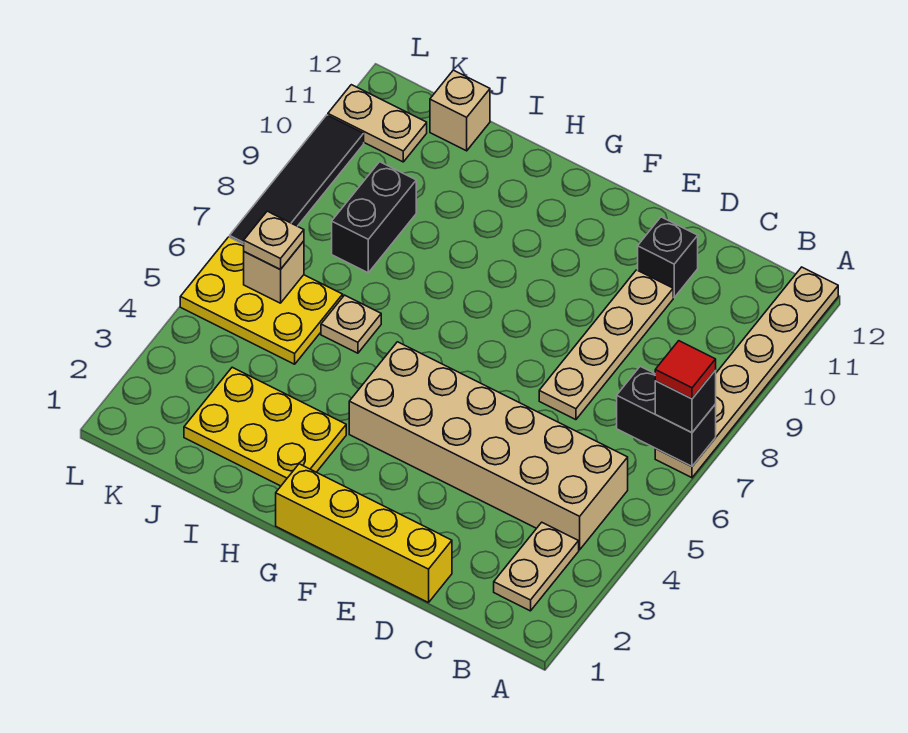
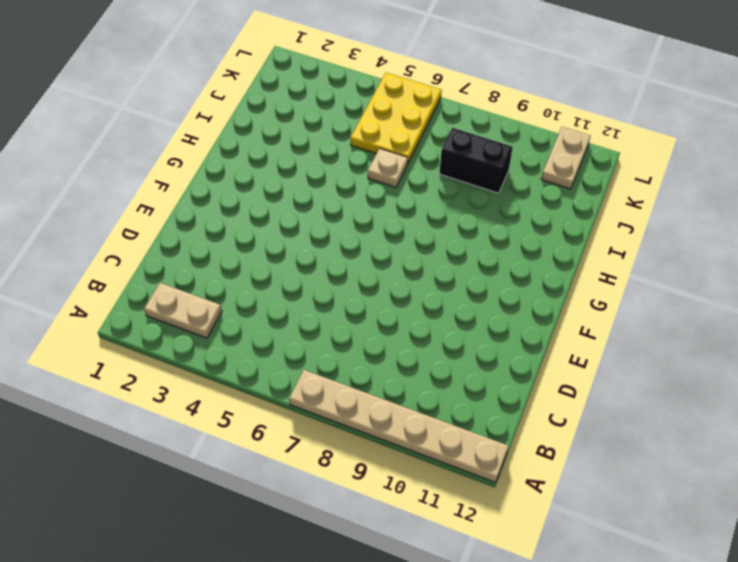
none -> tan brick B4:G5 level 1
none -> yellow brick D1:G1 level 1
none -> tan plate D7:D10 level 1

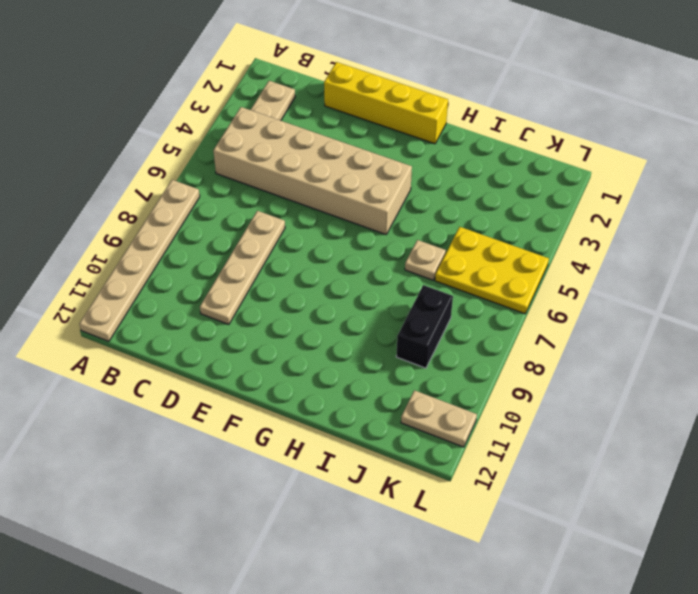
none -> black brick D11 level 1
none -> yellow plate H2:J3 level 1
none -> tan brick J12 level 1

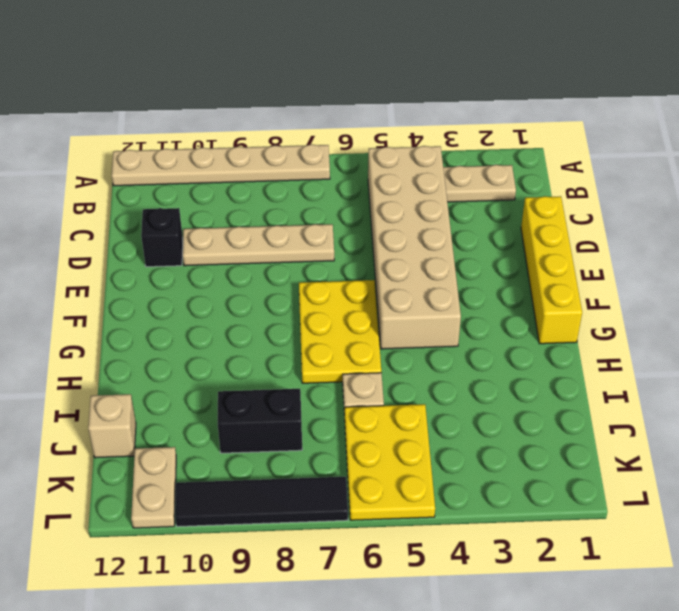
yellow plate F6:H7 level 1 -> yellow plate H2:J3 level 1
none -> black brick A7:B7 level 2
none -> tan brick K6 level 2
none -> black brick A7 level 3

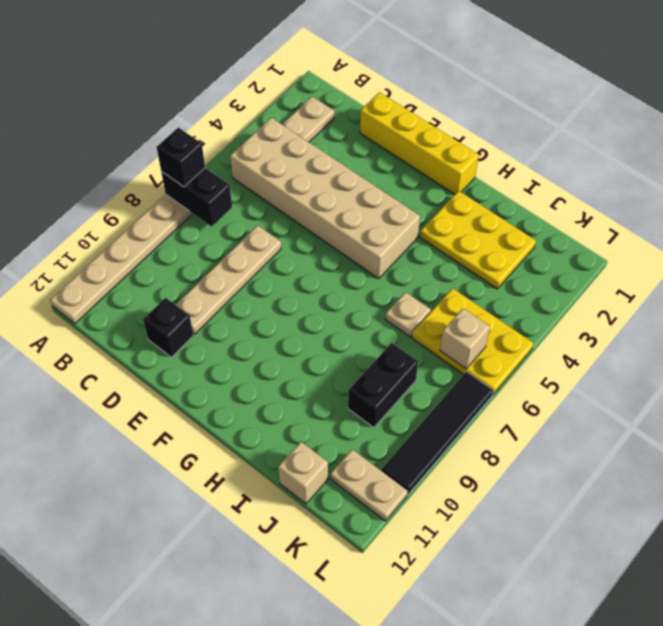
none -> tan plate K6 level 3
none -> red tile A7 level 4

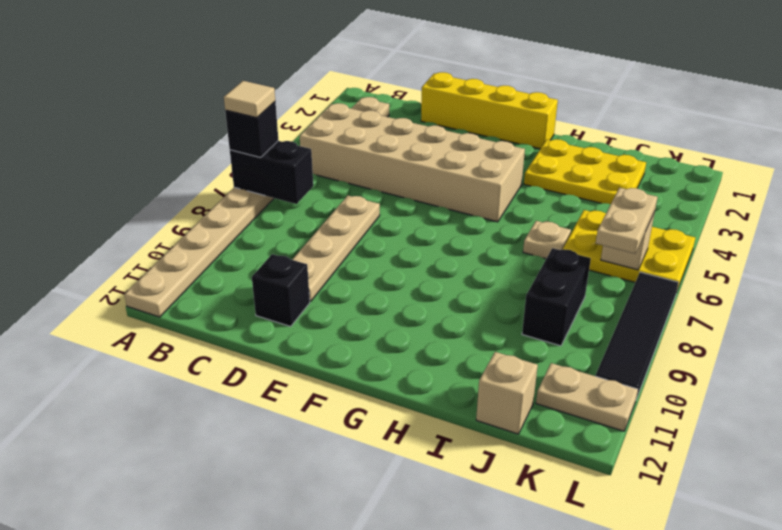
tan tile A7 level 4 -> red tile A7 level 4
tan plate K6:K7 level 3 -> tan plate K6 level 3

